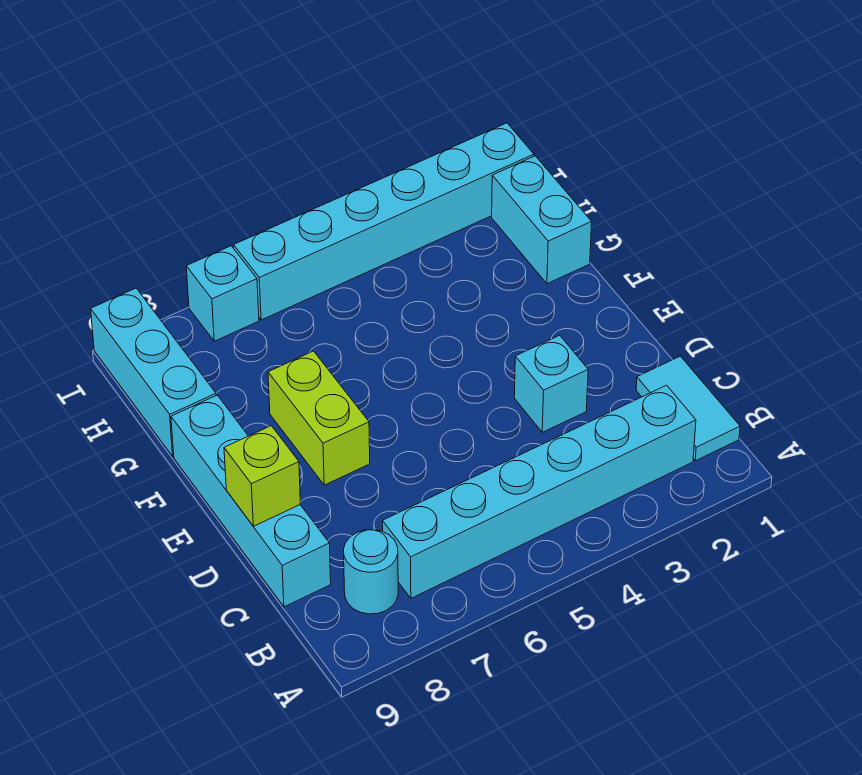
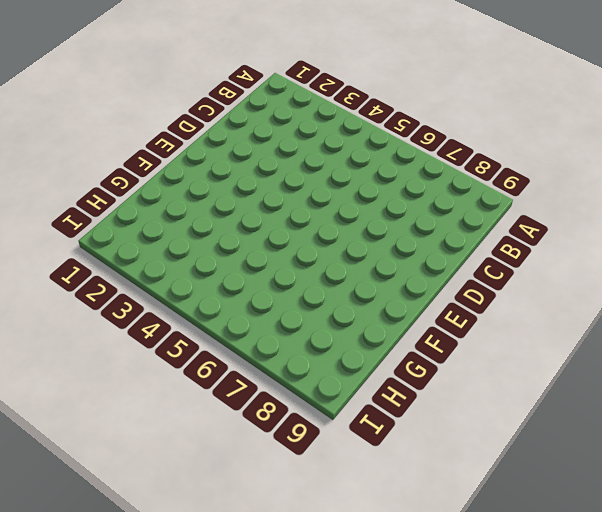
none -> cyan tile B1:C1 level 1
none -> cyan brick B2:B7 level 1

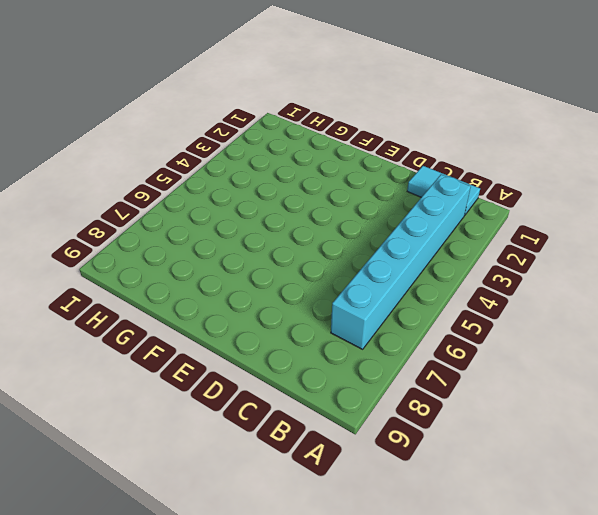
none -> cyan round brick B8 level 1
none -> cyan brick C9:F9 level 1

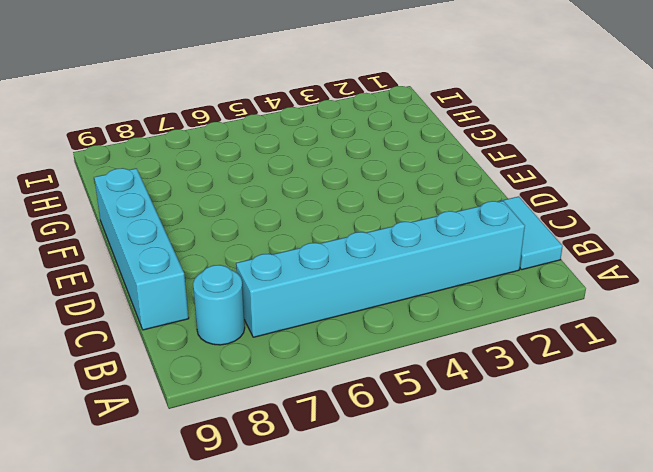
none -> cyan brick D3 level 1
none -> lime brick E7:F7 level 1

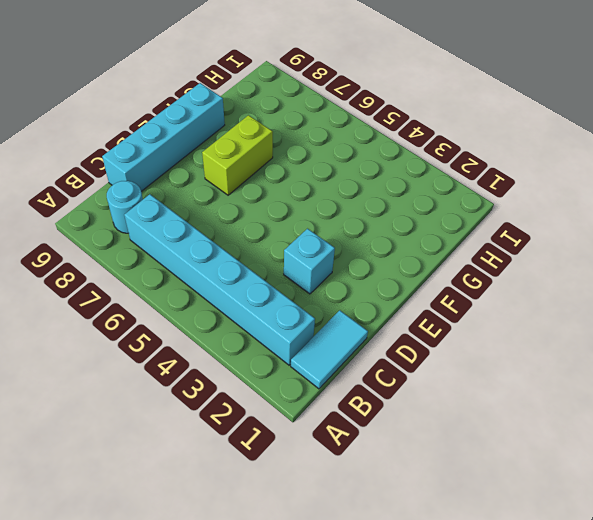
none -> cyan brick G1:H1 level 1
none -> cyan brick G9:I9 level 1

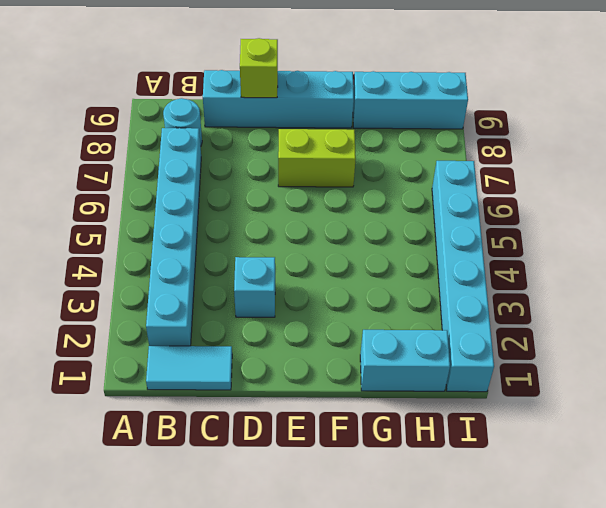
none -> cyan brick I7 level 1

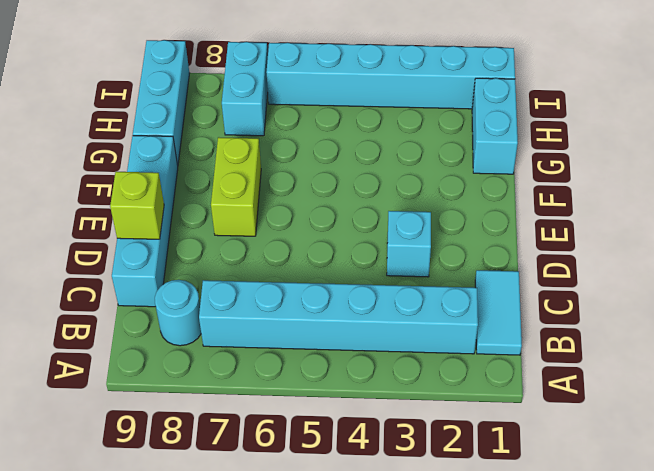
cyan brick H7:I7 level 1 -> cyan brick I7 level 1

